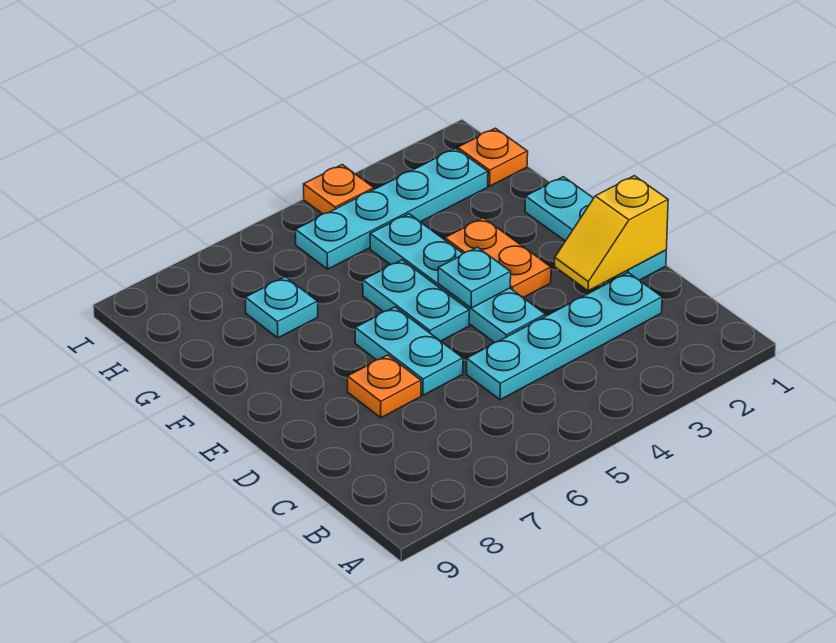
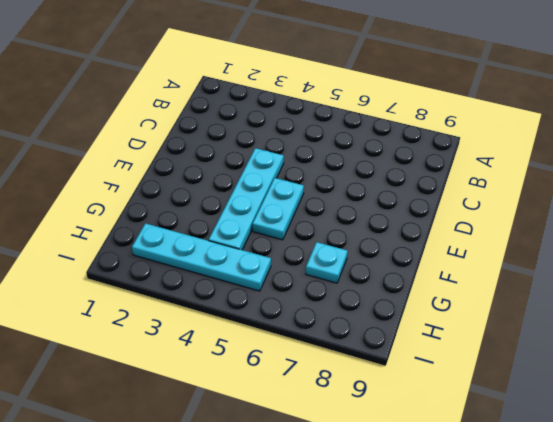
none -> cyan plate C2:C5 level 1
none -> cyan plate D1:F1 level 1
none -> cyan plate D6:E6 level 1

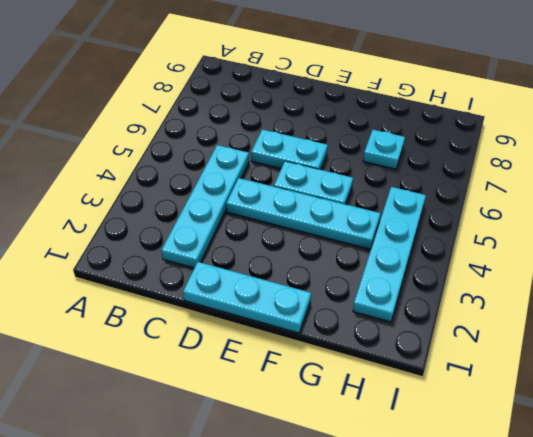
none -> orange plate D7 level 1
none -> orange plate E3:F3 level 1
none -> orange plate H1 level 1

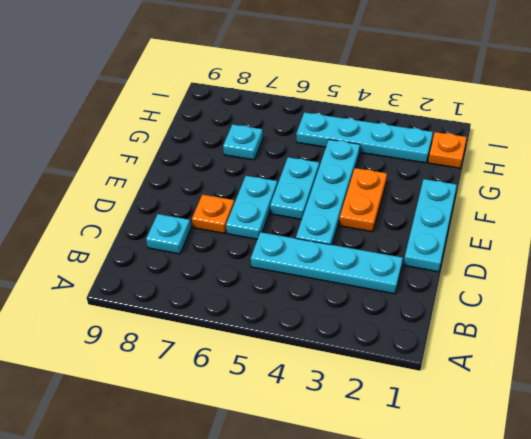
cyan plate C8 level 1 -> cyan plate E4 level 2
none -> orange plate I4 level 1
none -> yellow slope D1:D2 level 2 top 1

